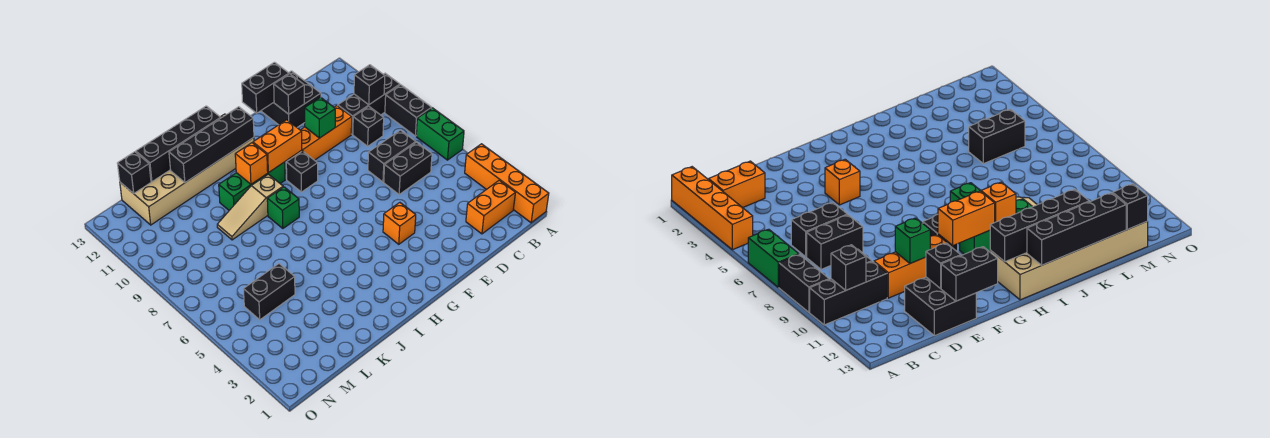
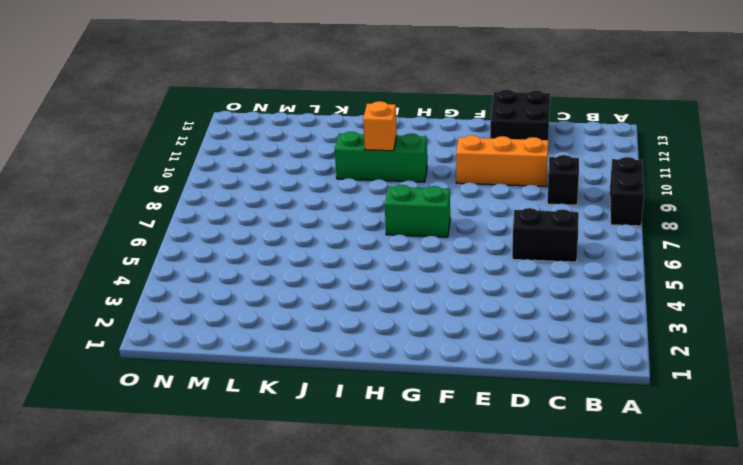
green brick G7:H7 level 1 -> green brick A6:A7 level 1
none -> orange brick A1:A4 level 1
none -> black brick A10:C10 level 1
none -> orange brick B2:C2 level 1

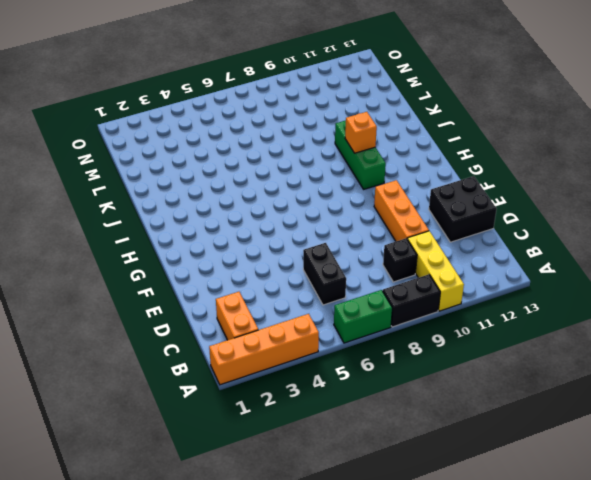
yellow brick A10:C10 level 1 -> black brick A10:C10 level 1
none -> black brick C7:D7 level 1
none -> orange brick F4 level 1
none -> black brick G9 level 1

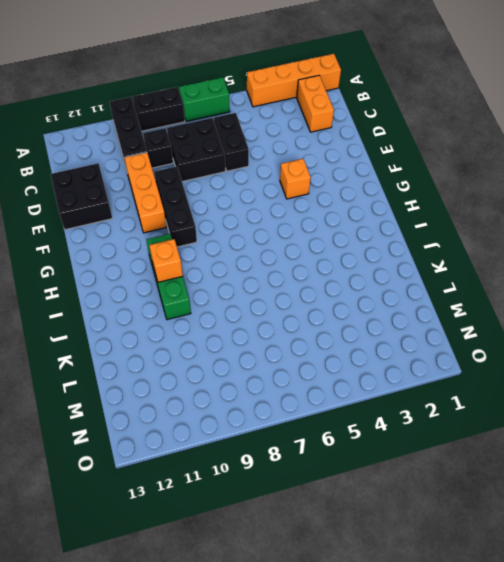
black brick C7:D8 level 1 -> black brick C7:D7 level 1
black brick E9:G9 level 1 -> black brick G9 level 1
none -> tan brick H12:M13 level 1
none -> green brick I8 level 1
none -> tan slope I9:K9 level 1 top I

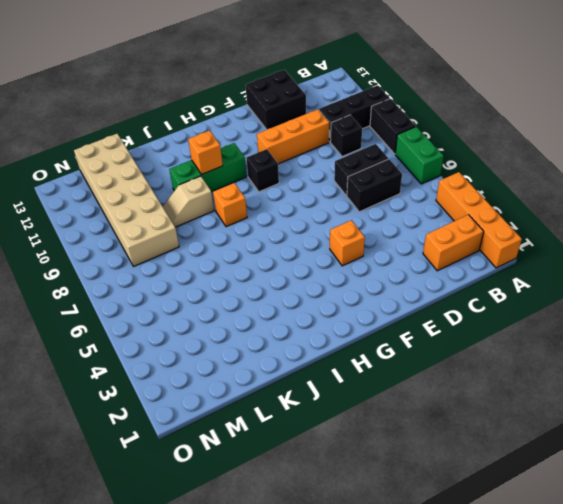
orange brick I8 level 1 -> green brick I8 level 1
tan slope J9:K9 level 1 top J -> tan slope I9:K9 level 1 top I
tan brick L8:M13 level 1 -> tan brick H12:M13 level 1
none -> black brick L5:M5 level 1
none -> black brick B10 level 2
none -> green brick E10 level 2

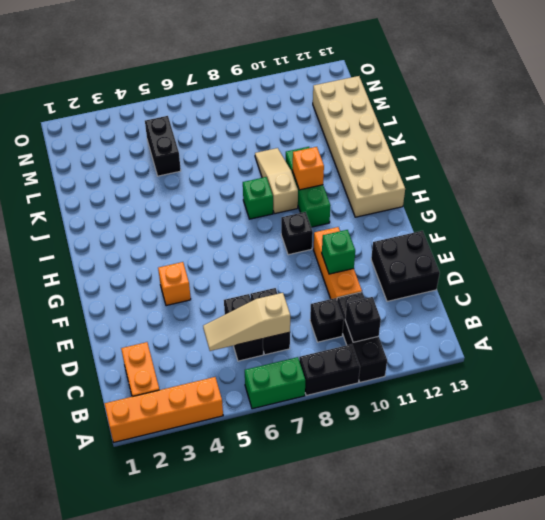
tan slope C5:C7 level 2 top 7 -> none
none -> black brick E12 level 2
none -> black brick E13:F13 level 2
none -> orange brick G10:H10 level 2

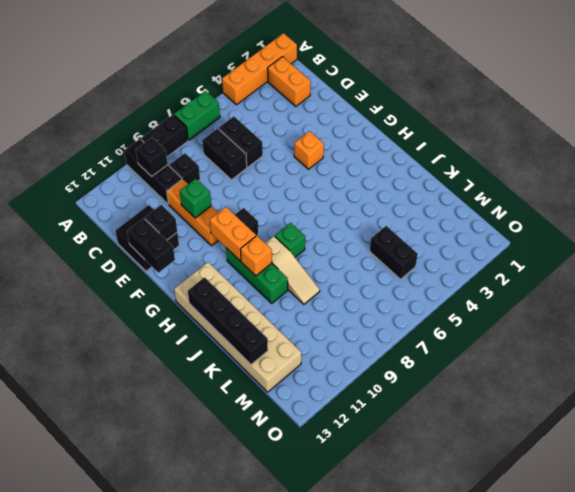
none -> black brick H12:K12 level 2
none -> black brick M13 level 2

